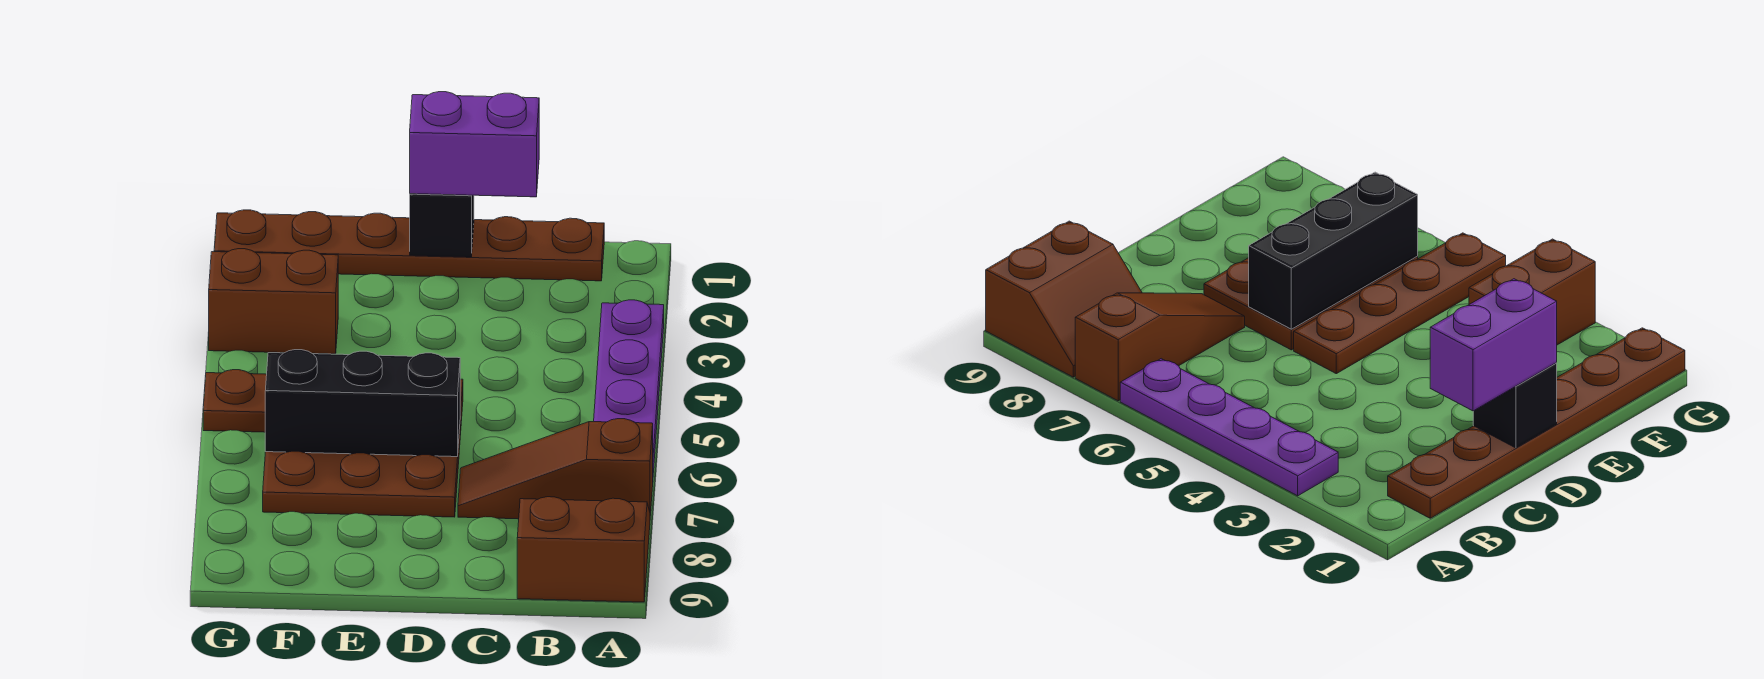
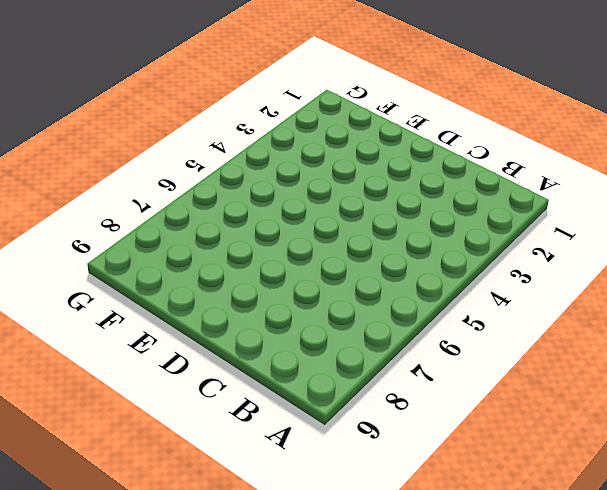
none -> purple plate A3:A6 level 1
none -> brown slope A7:C7 level 1 top A

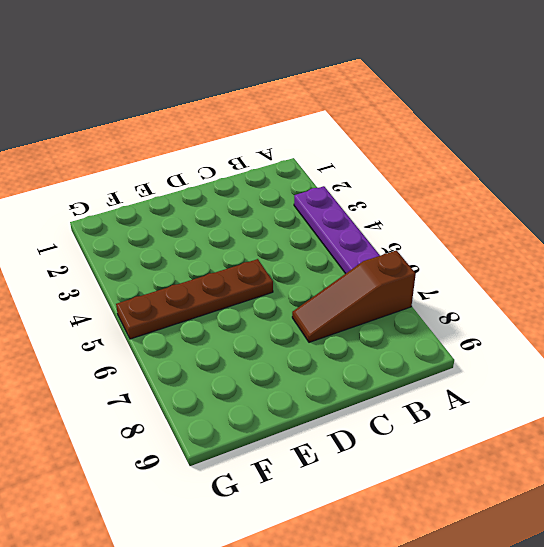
none -> brown slope A8:B9 level 1 top 9
none -> brown plate B1:G1 level 1

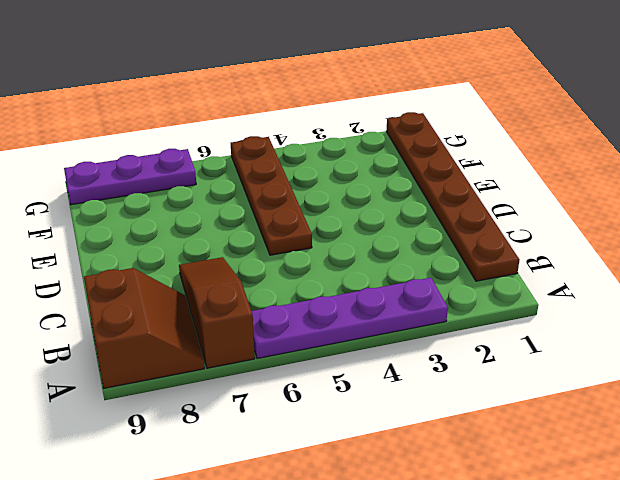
purple plate G7:G9 level 1 -> none
none -> brown plate D6:F7 level 1
none -> brown brick F3:G3 level 1

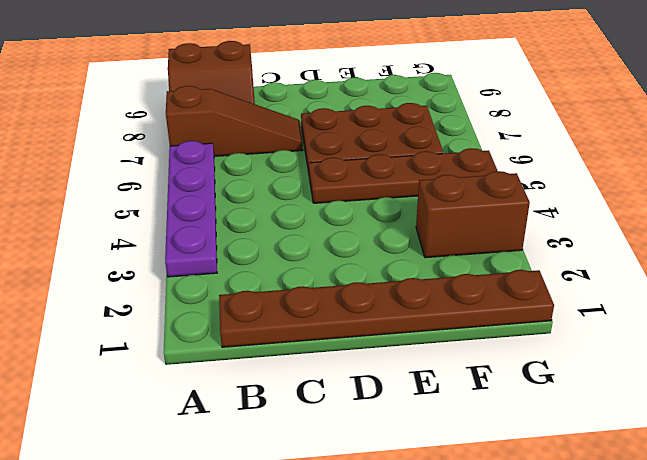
none -> black brick D1 level 2
none -> black brick D6:F6 level 2

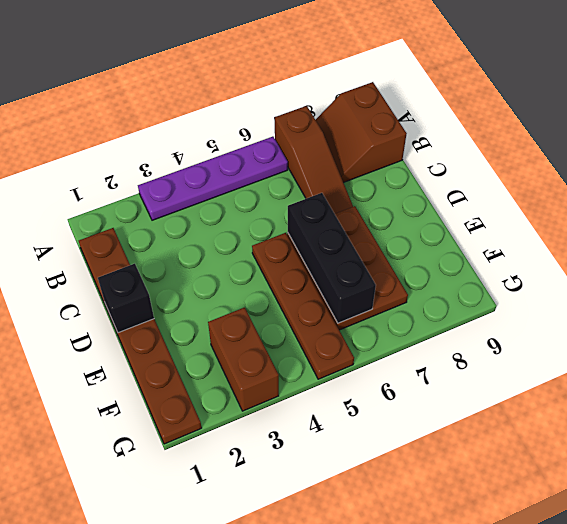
none -> purple brick C1:D1 level 3

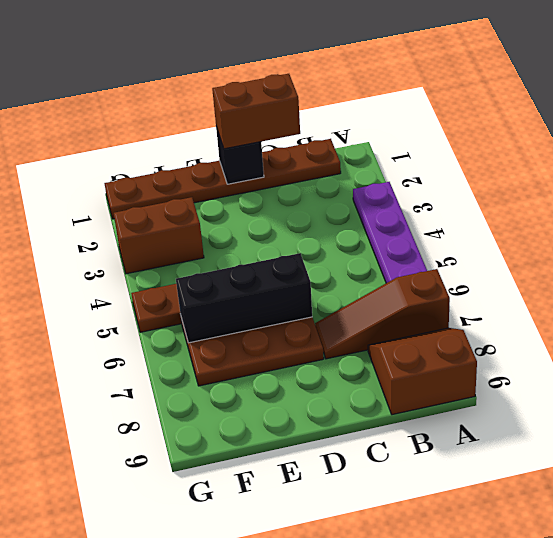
brown brick C1:D1 level 3 -> purple brick C1:D1 level 3

